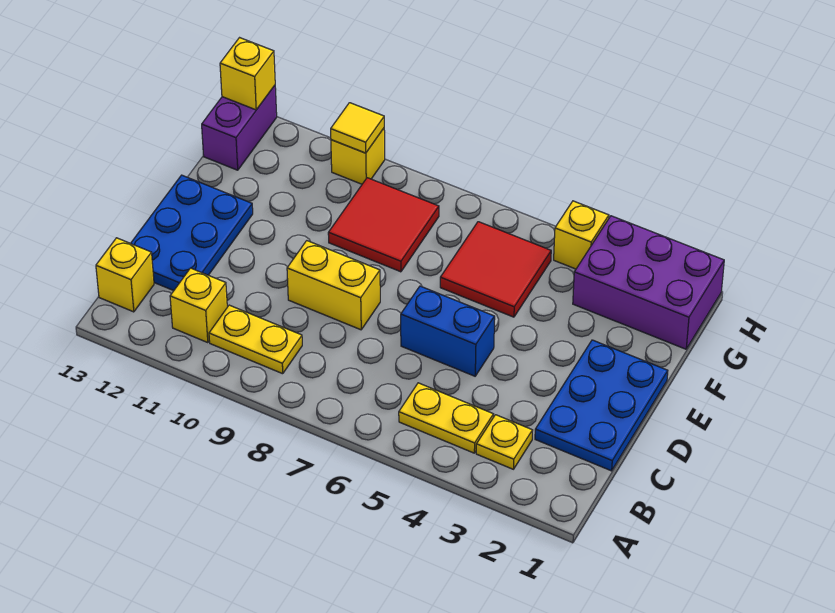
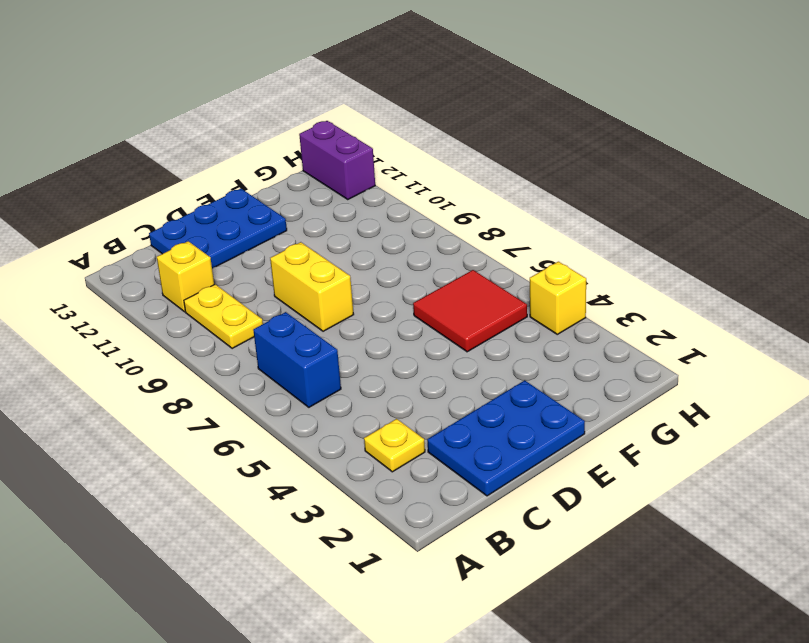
blue brick B6:B7 level 1 -> blue brick D5:D6 level 1
purple brick H12:H13 level 1 -> purple brick G13:H13 level 1
none -> yellow plate B4:B5 level 1
none -> yellow brick B13 level 1
none -> red tile F8:G9 level 1

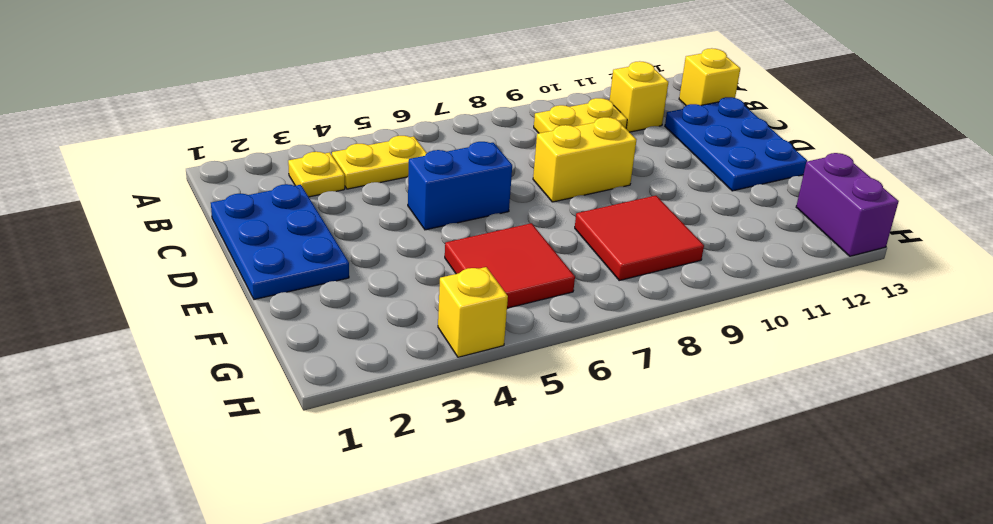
none -> purple brick G1:H3 level 1
none -> yellow brick H10 level 1
none -> yellow tile H10 level 2

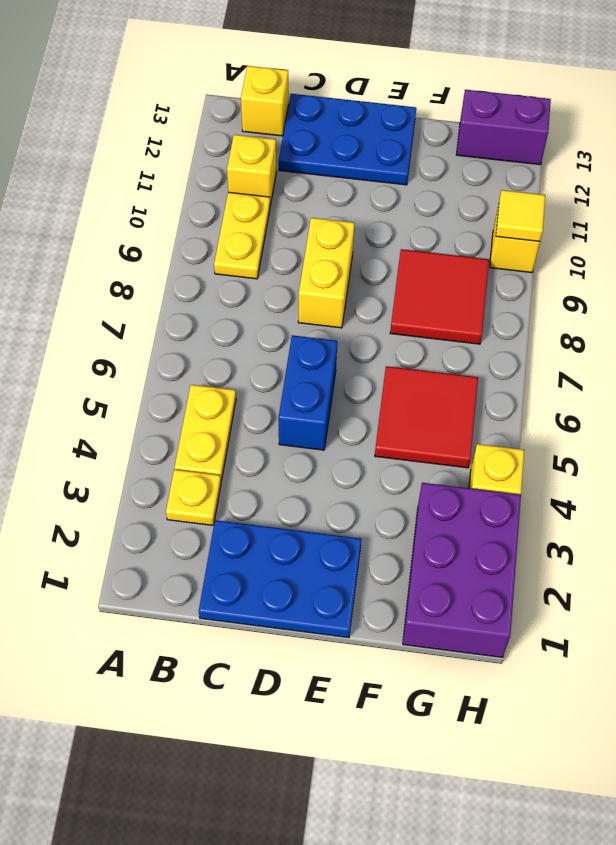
none -> yellow brick H13 level 2

